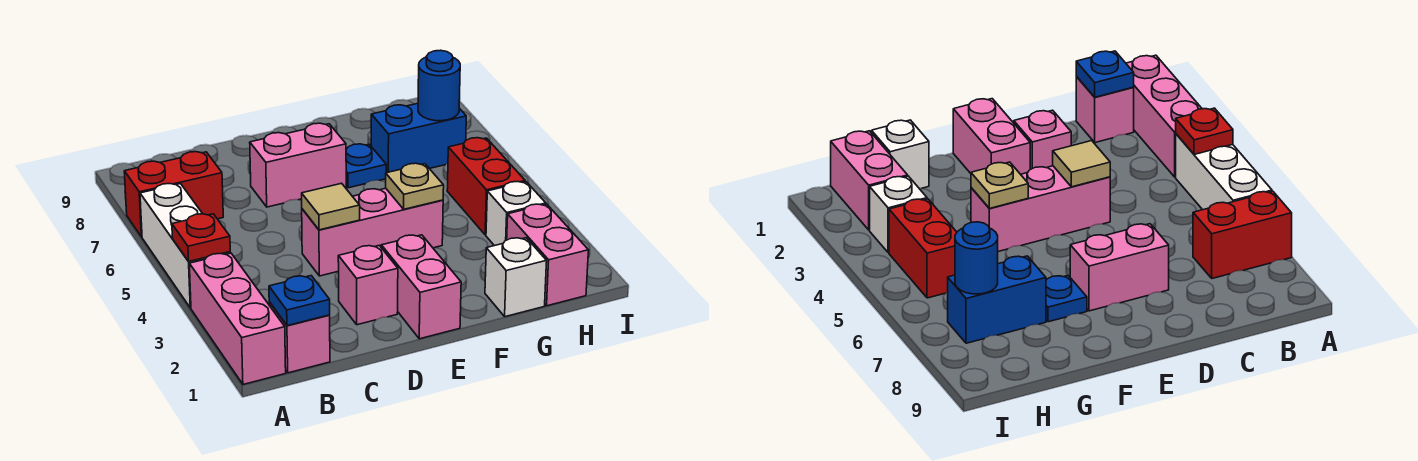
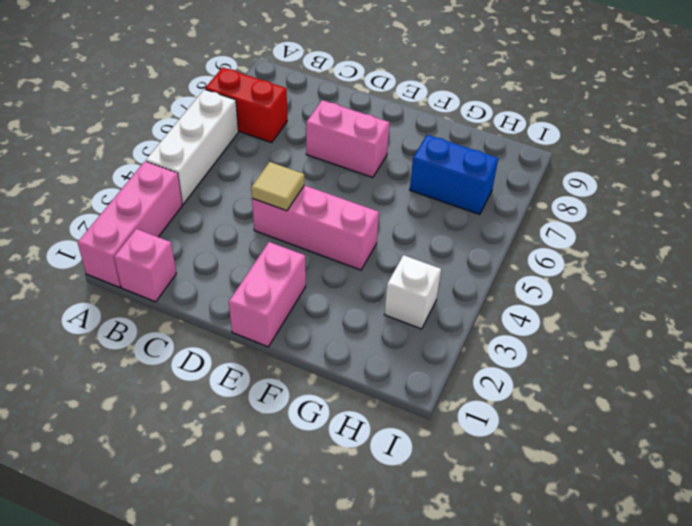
none -> pink brick D2 level 1
none -> blue plate F7 level 1
none -> white brick G1 level 1

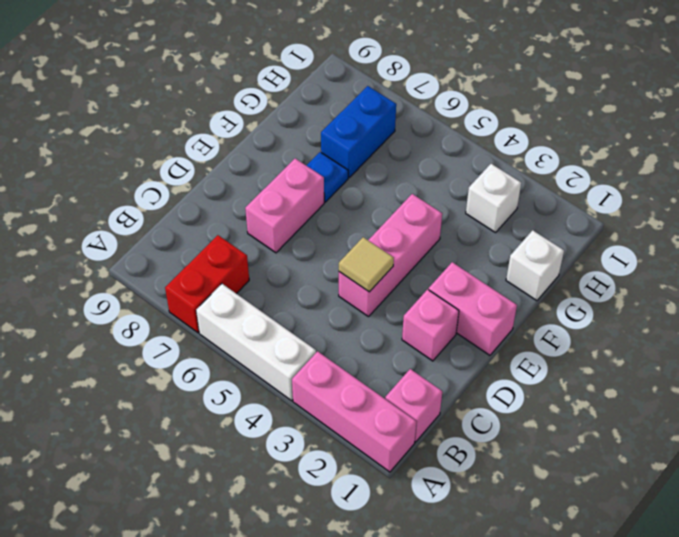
none -> pink brick H1:H2 level 1
none -> red brick H4:H5 level 1
none -> red plate A4 level 2

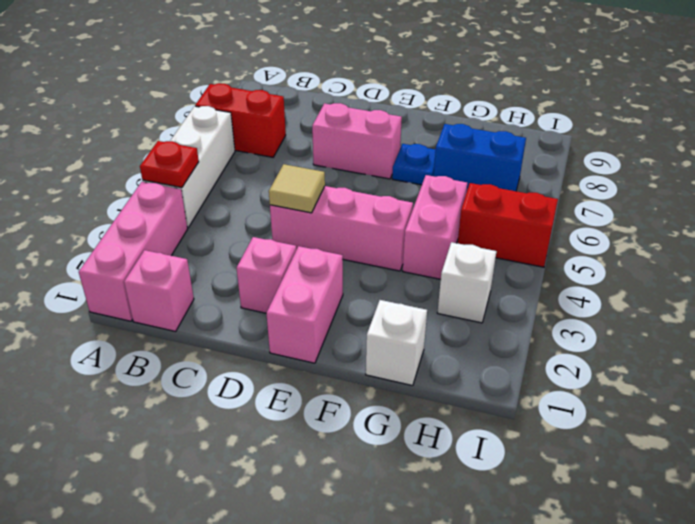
pink brick G4:G5 level 1 -> pink brick H1:H2 level 1
red brick H5:I5 level 1 -> red brick H4:H5 level 1
none -> blue plate B1 level 2
none -> tan plate F4 level 2
none -> blue round brick H7 level 2

